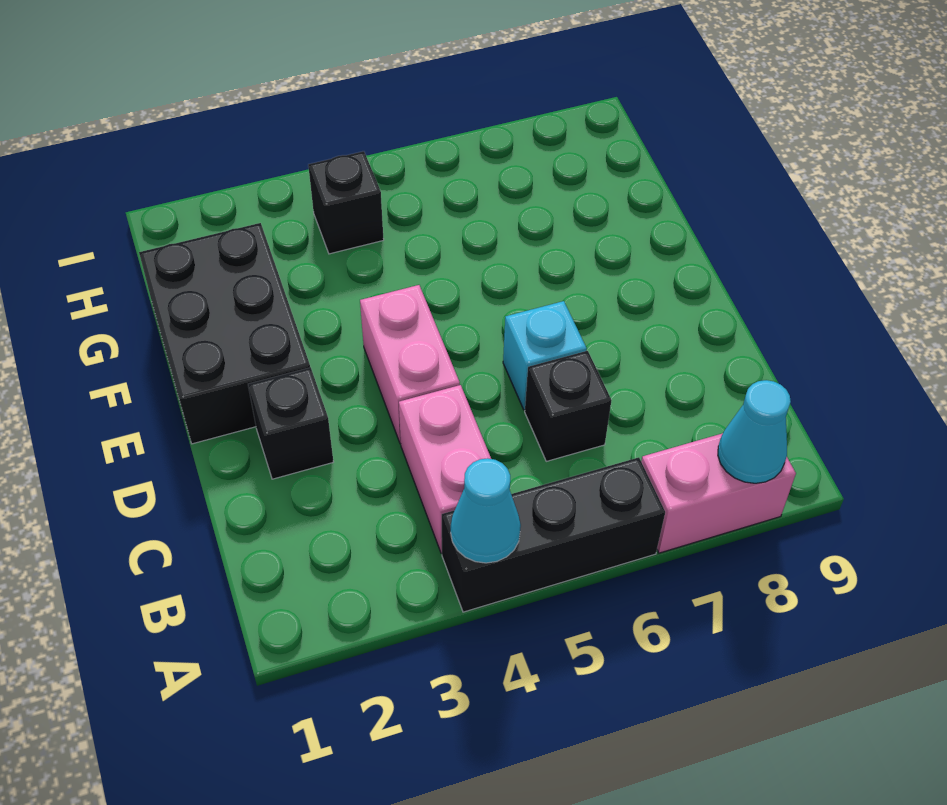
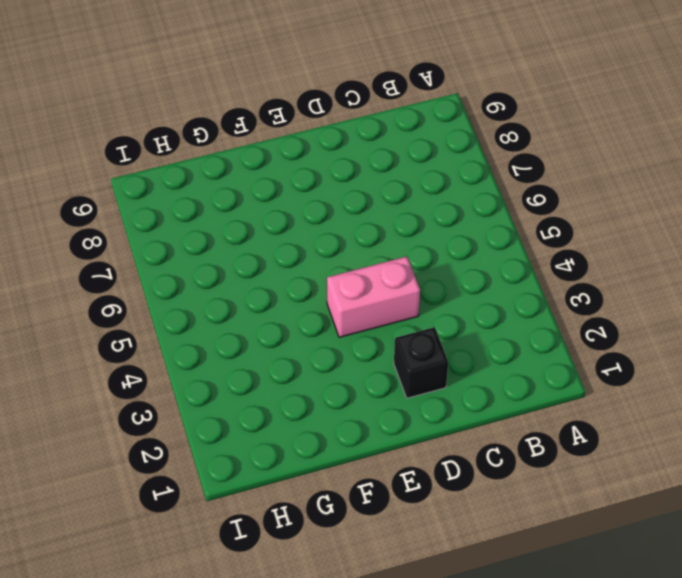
none -> black brick A4:A6 level 1
none -> pink brick A7:A8 level 1

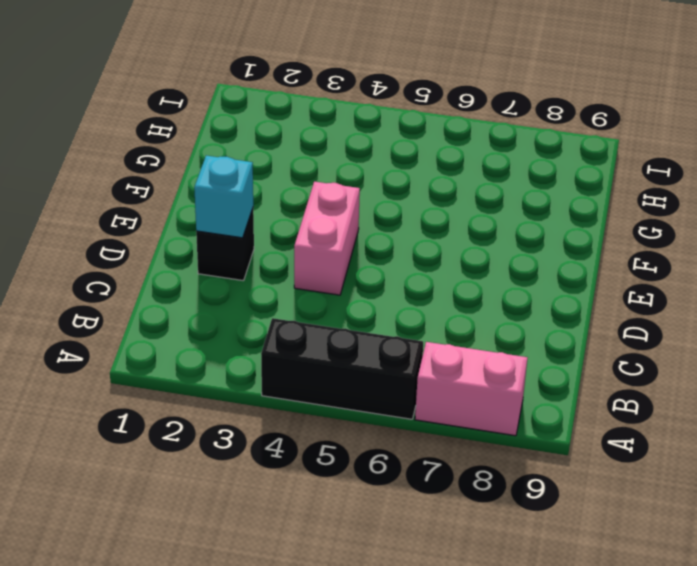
cyan brick D2 level 2 -> cyan brick D6 level 1
none -> pink brick B4:C4 level 1
none -> black brick C6 level 1

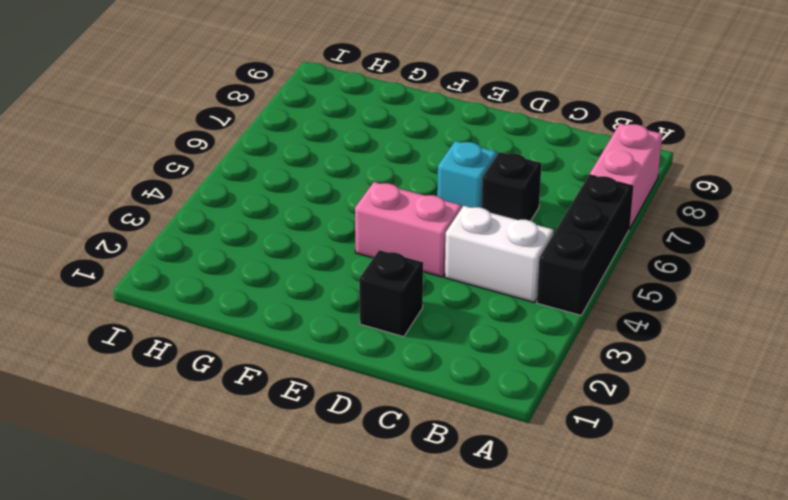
white brick B4:C4 level 1 -> pink brick B4:C4 level 1
none -> black brick E1:G2 level 1
none -> black brick H4 level 1

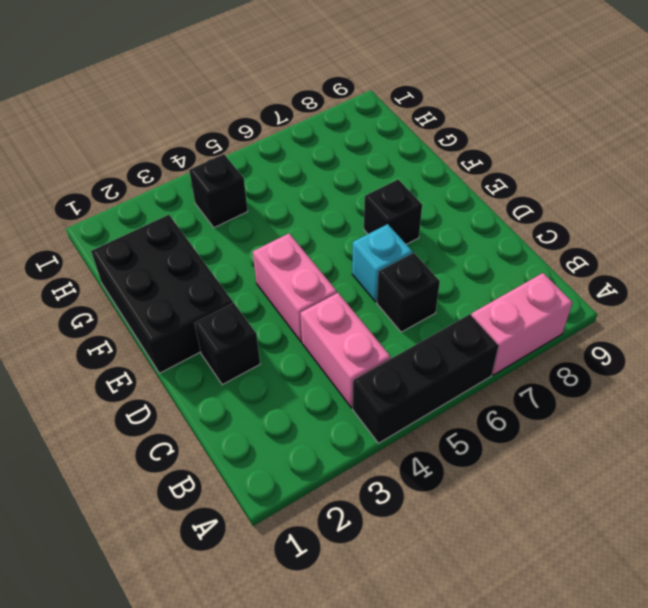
black brick E7 level 1 -> none
none -> cyan cone A4 level 2
none -> cyan cone A8 level 2

